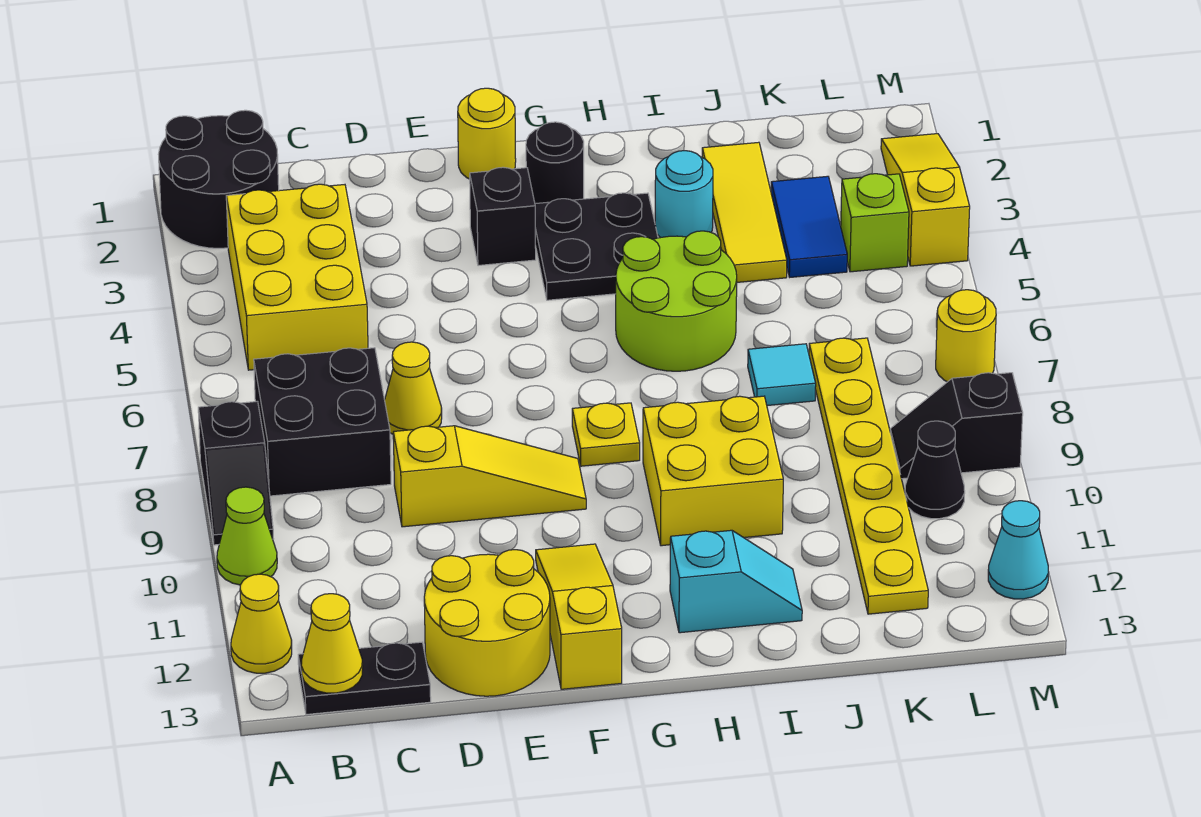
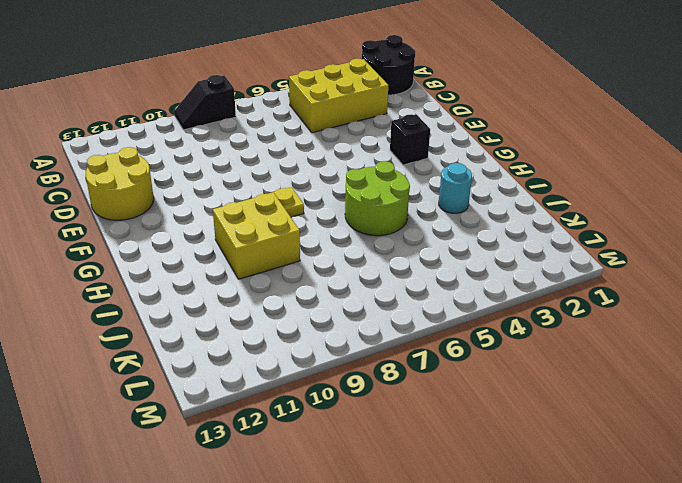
none -> lime cone A10 level 1
none -> yellow cone A12 level 1
none -> black brick B7:C8 level 1
none -> black plate B13:C13 level 1

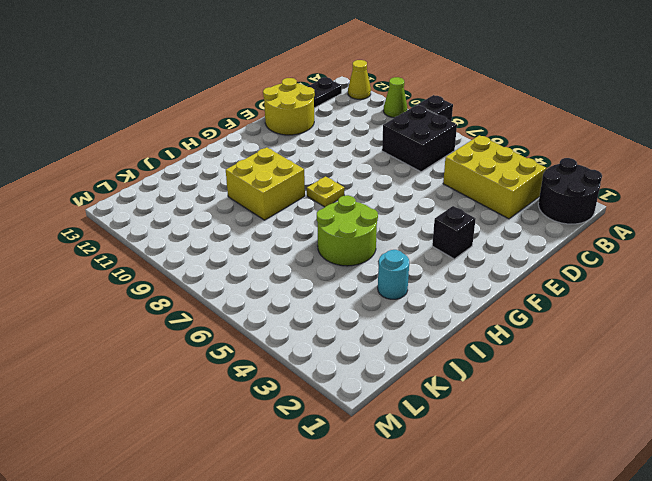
none -> yellow cone D7 level 1
none -> yellow slope D9:F9 level 1 top D
none -> yellow round brick F1 level 1
none -> yellow slope F11:F13 level 1 top 13

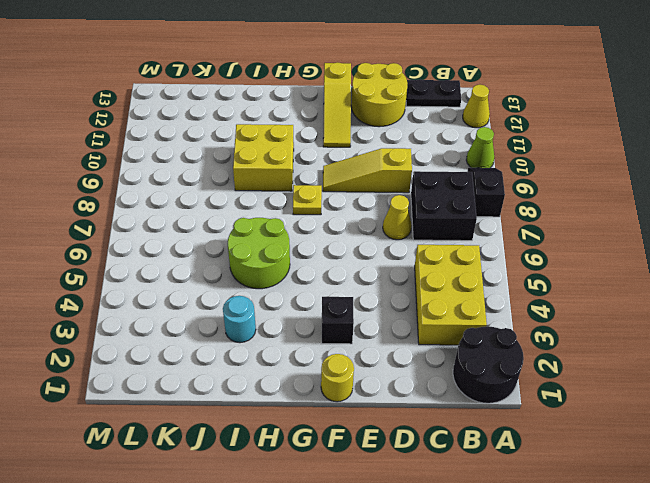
none -> black round brick G2 level 1
none -> black plate G3:H4 level 1
none -> cyan slope H12:I12 level 1 top H
none -> yellow tile J2:J4 level 1

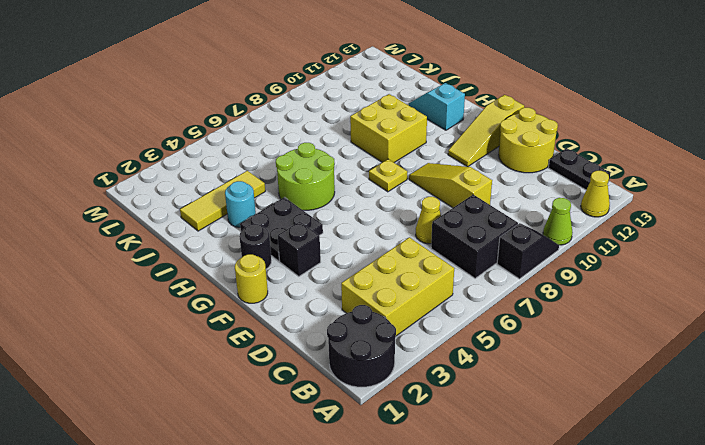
none -> cyan tile J7 level 1
none -> blue tile K3:K4 level 1
none -> yellow plate K7:K12 level 1
none -> lime brick L4 level 1

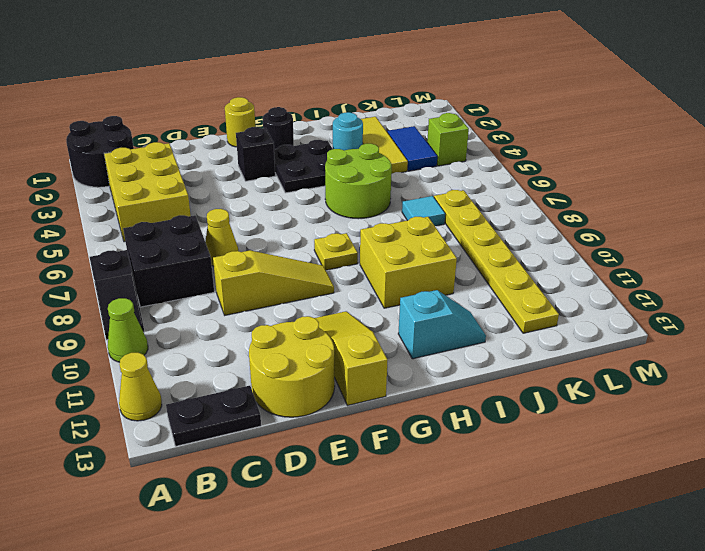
none -> black slope L9:M9 level 1 top M
none -> black cone L10 level 1
none -> yellow slope M2:M4 level 1 top 4
none -> yellow round brick M7 level 1

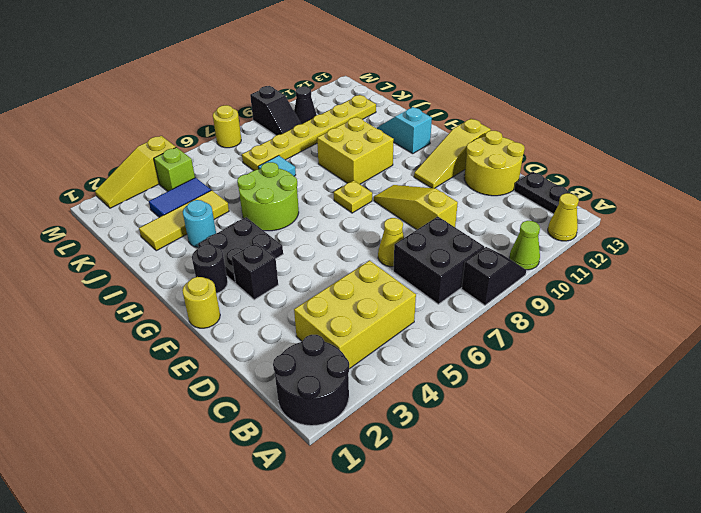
none -> cyan cone M12 level 1
none -> yellow cone B13 level 2

